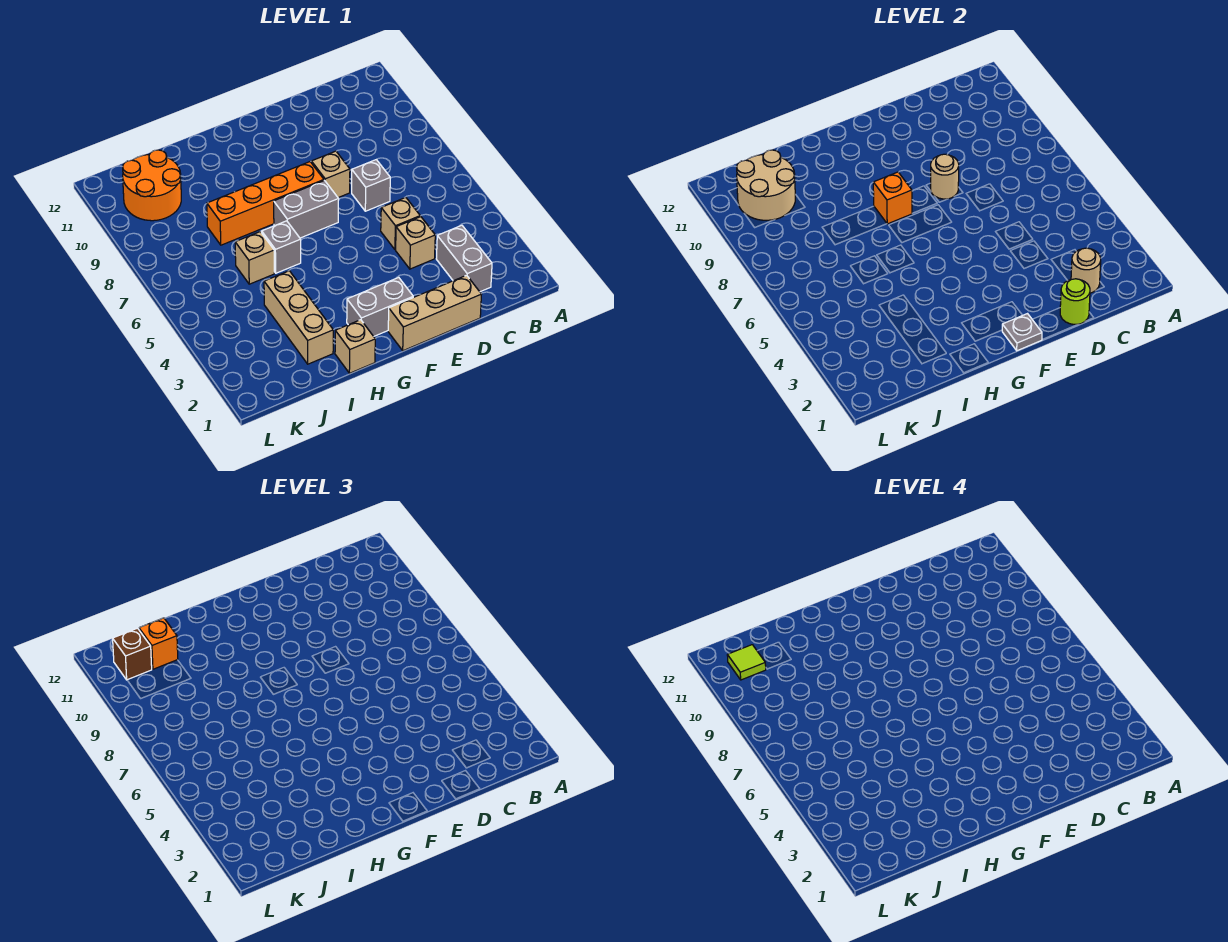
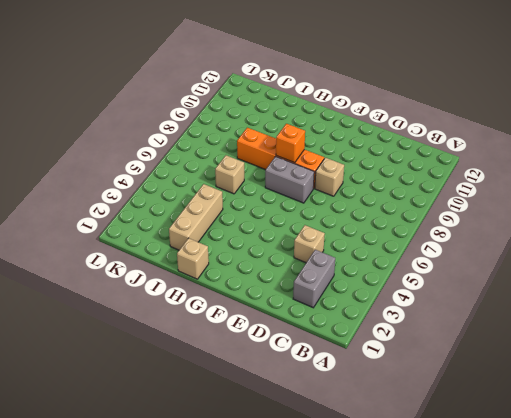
none -> tan brick D1:F1 level 1
none -> tan brick D5 level 1
none -> grey brick D7 level 1

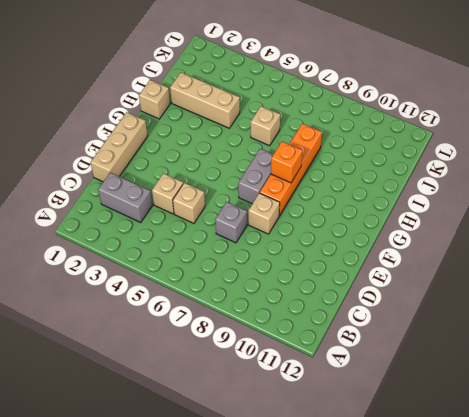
none -> grey brick F2:G2 level 1
none -> grey brick H6 level 1
none -> orange round brick J10:K11 level 1

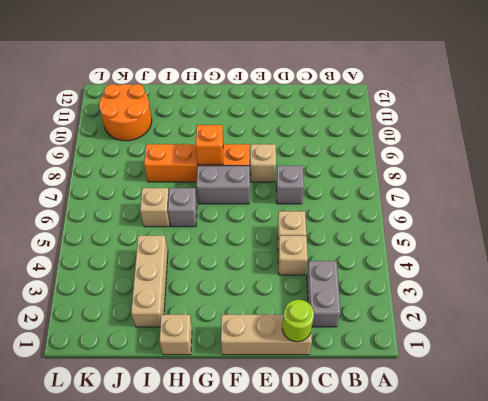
none -> grey brick F2:G2 level 1
none -> tan round brick C2 level 2
none -> tan round brick E8 level 2

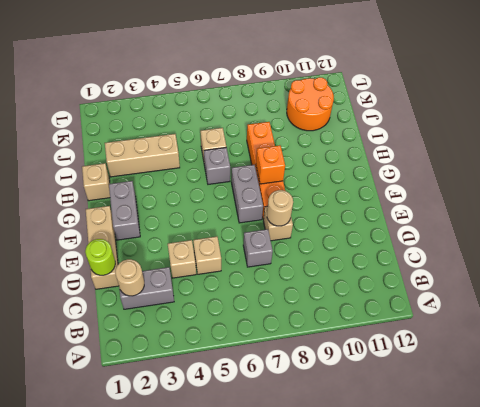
none -> grey plate F1 level 2
none -> tan round brick J10:K11 level 2
none -> orange brick J11 level 3

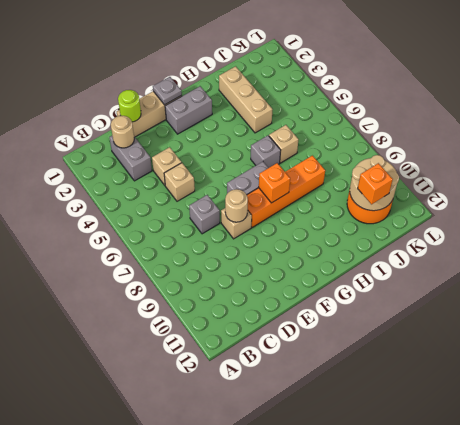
none -> tan brick H1 level 1
none -> brown brick K11 level 3
none -> lime tile K11 level 4

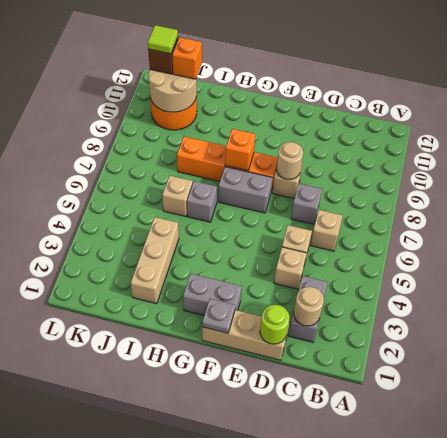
tan brick C6 level 1 -> tan brick H1 level 1

